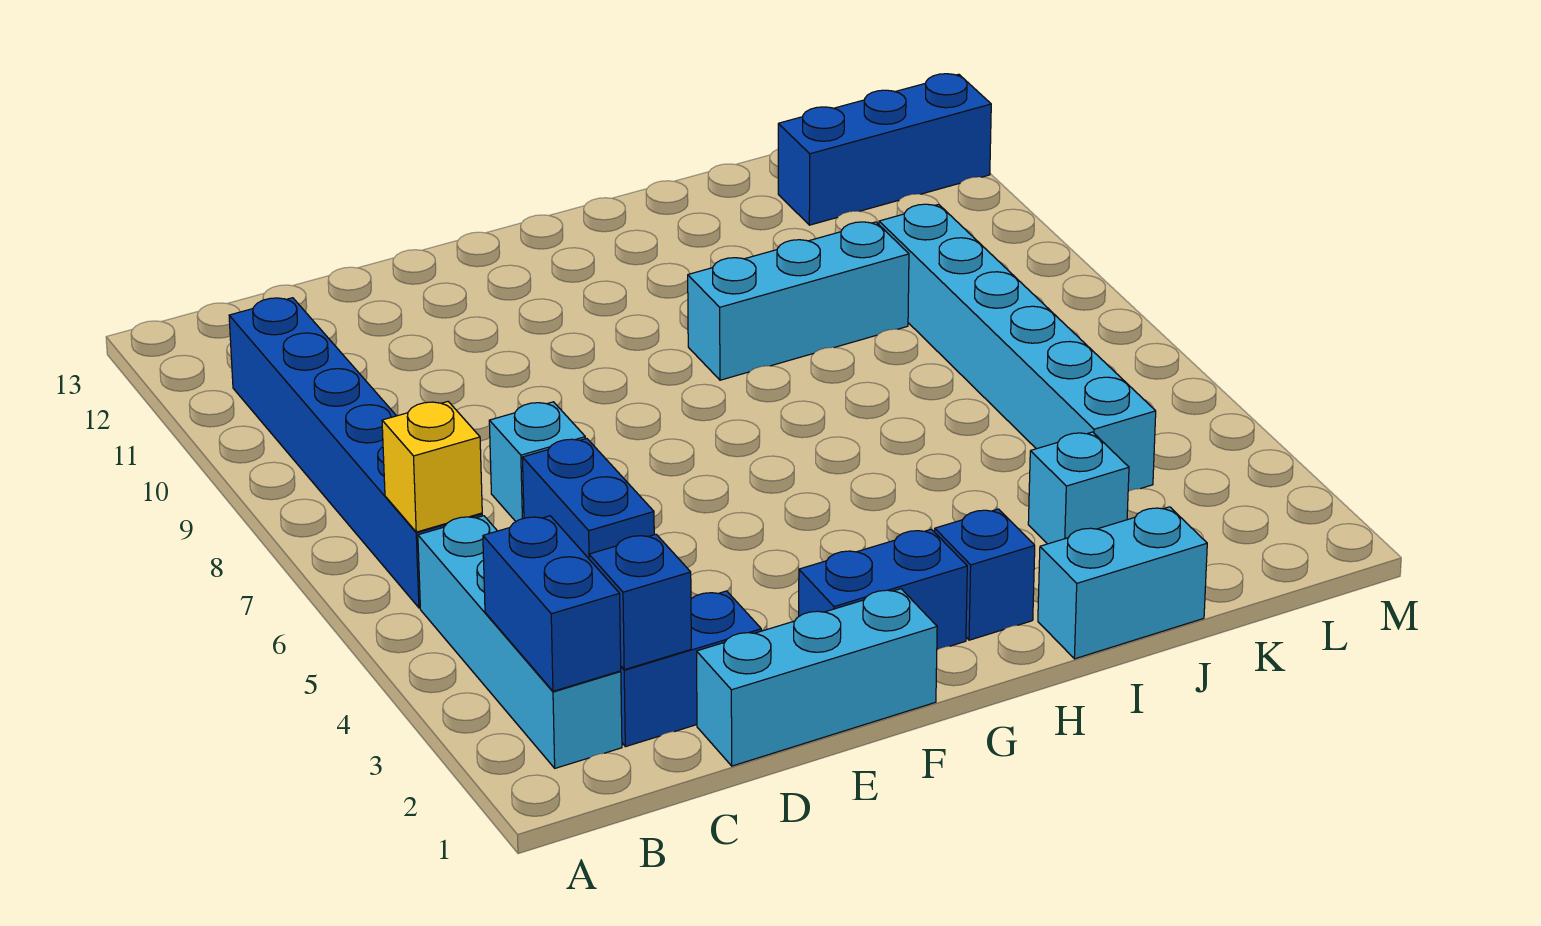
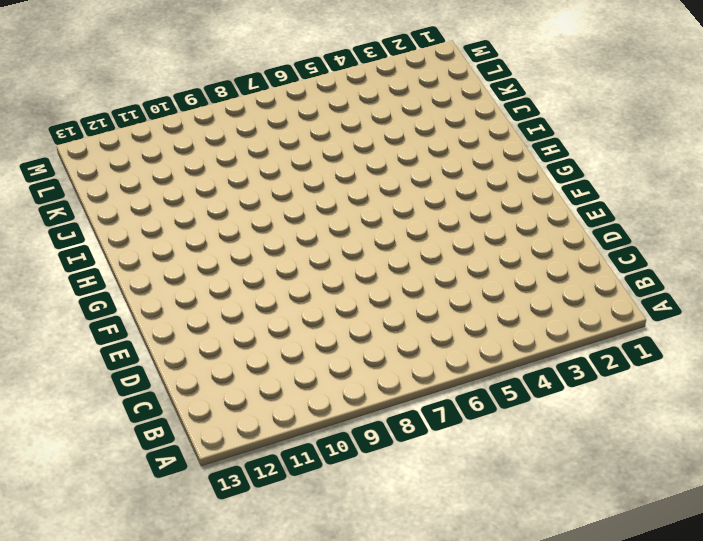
none -> cyan brick B2:B5 level 1
none -> blue brick B6:B11 level 1
none -> blue brick C2:D2 level 1

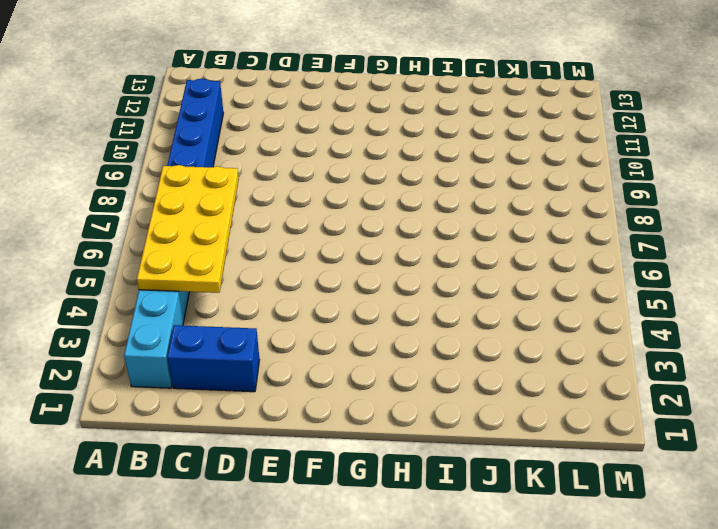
yellow plate B4:C7 level 2 -> yellow brick B6 level 2
none -> cyan brick D1:F1 level 1
none -> blue brick D5:D6 level 1
none -> cyan brick D7 level 1

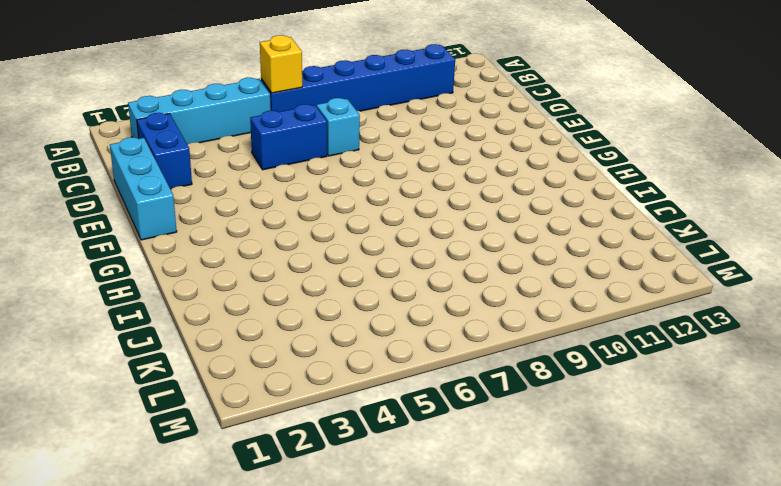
none -> blue brick F2:G2 level 1
none -> blue brick H2 level 1
none -> cyan brick H9:J9 level 1

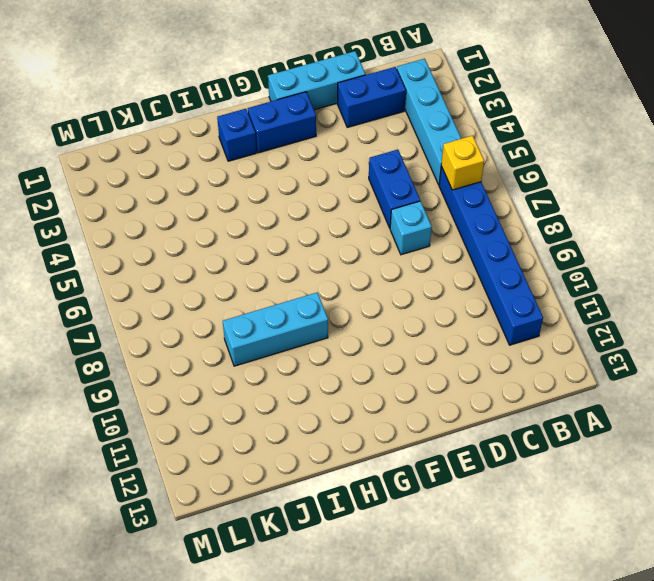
none -> cyan brick I1:J1 level 1
none -> cyan brick J3 level 1
none -> cyan brick K4:K9 level 1

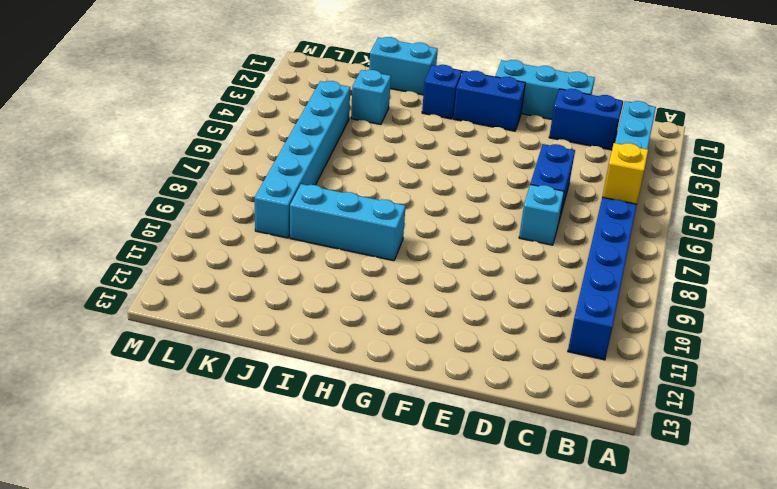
none -> blue brick K12:M12 level 1
none -> blue brick B2:B3 level 2
none -> blue brick C2 level 2

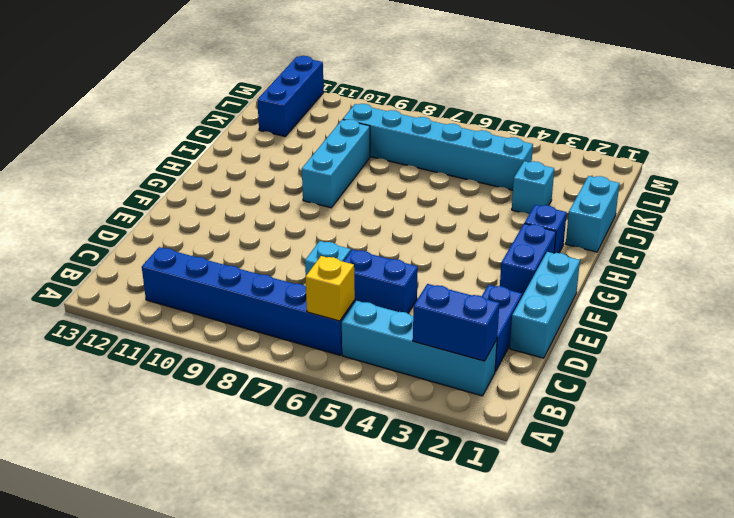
none -> blue brick C2 level 2

